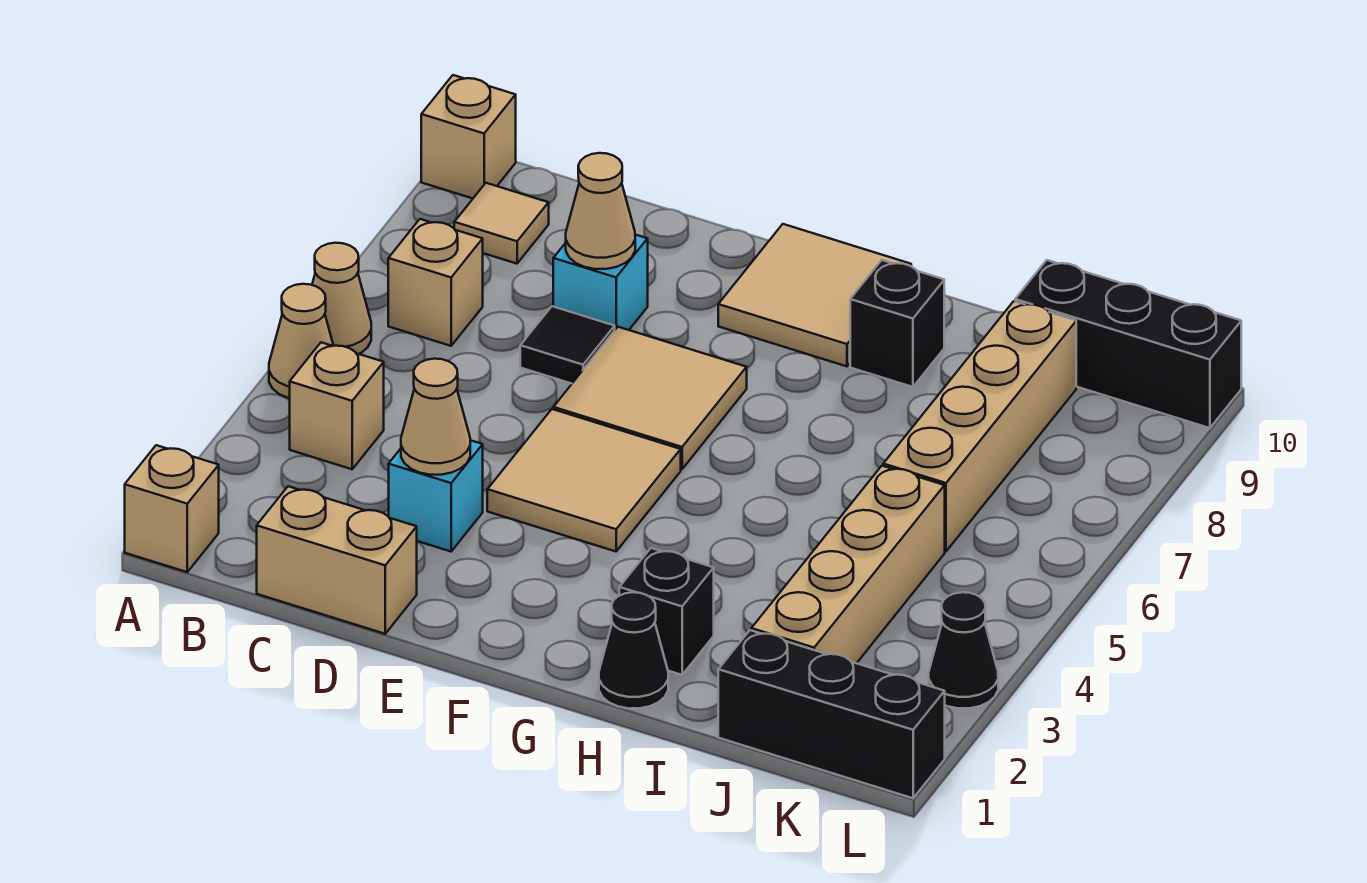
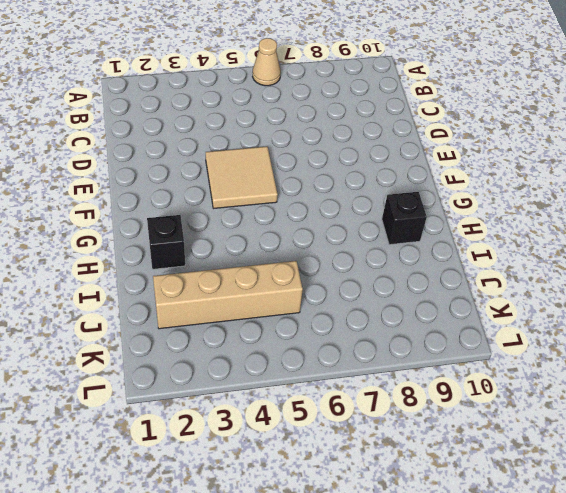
none -> tan brick A1 level 1
none -> tan cone A5 level 1
none -> tan brick A10 level 1

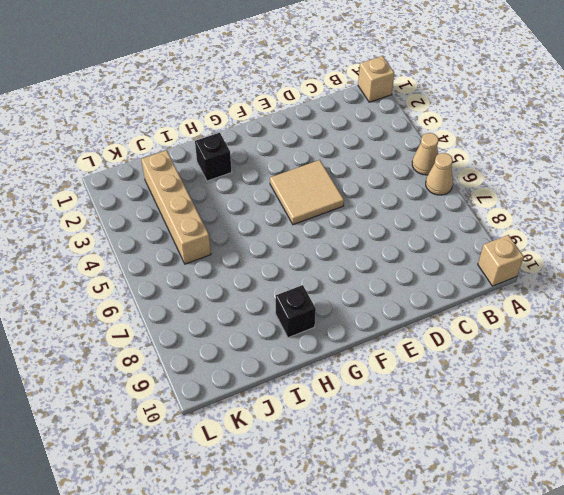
none -> tan brick B4 level 1
none -> tan brick B7 level 1
none -> tan tile B9 level 1

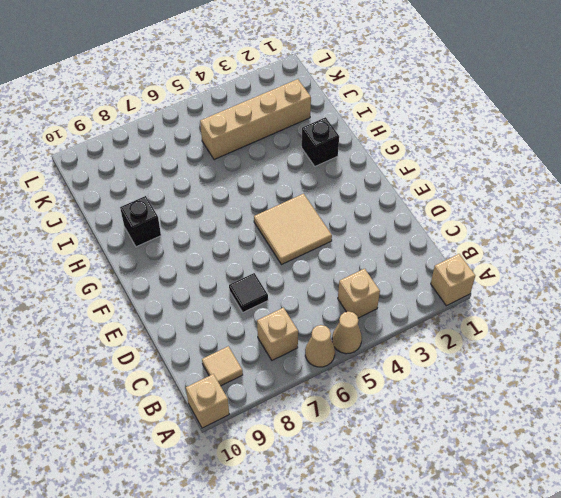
none -> tan brick C1:D1 level 1
none -> cyan brick D3 level 1
none -> cyan brick D8 level 1

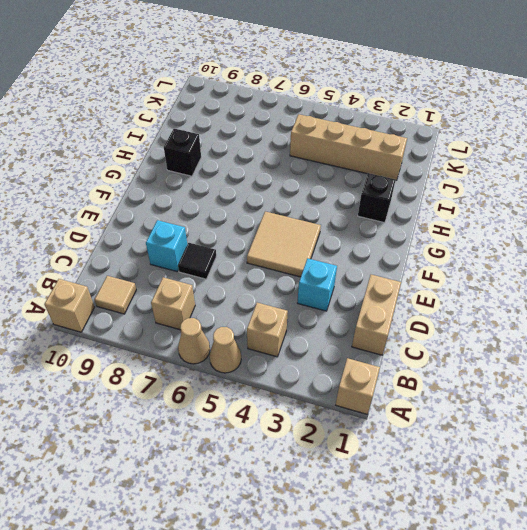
none -> tan tile E6:F7 level 1
none -> tan tile F9:G10 level 1
none -> black cone H1 level 1

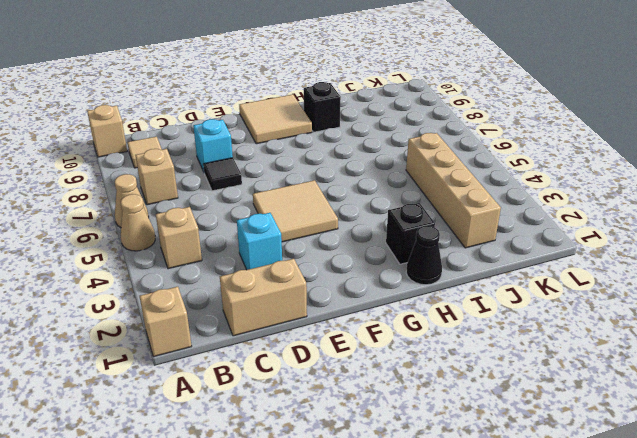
none -> tan tile E6:F7 level 1
none -> black brick J1:L1 level 1
none -> tan brick J6:J9 level 1

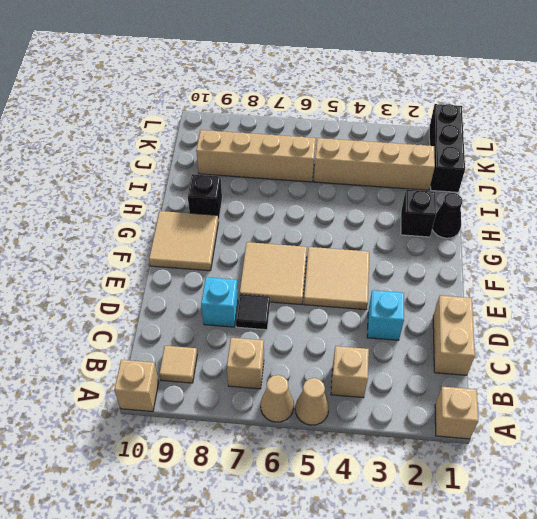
none -> black brick J10:L10 level 1
none -> black cone L3 level 1
none -> tan cone D3 level 2

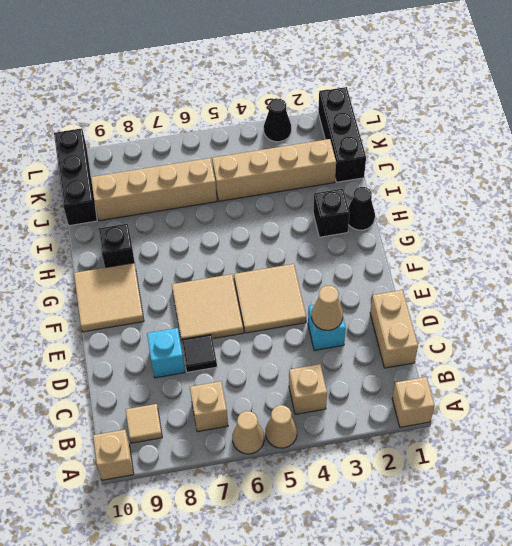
none -> tan cone D8 level 2

